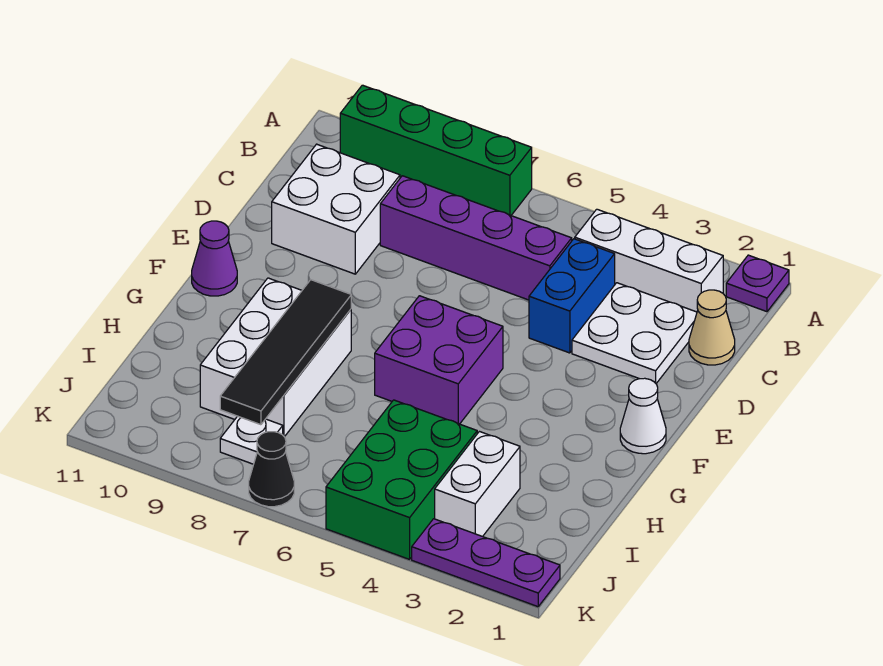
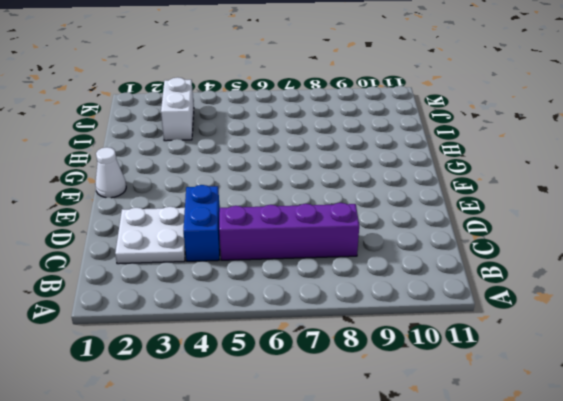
none -> purple plate A1 level 1
none -> green brick A7:A10 level 1
none -> white brick B2:B4 level 1

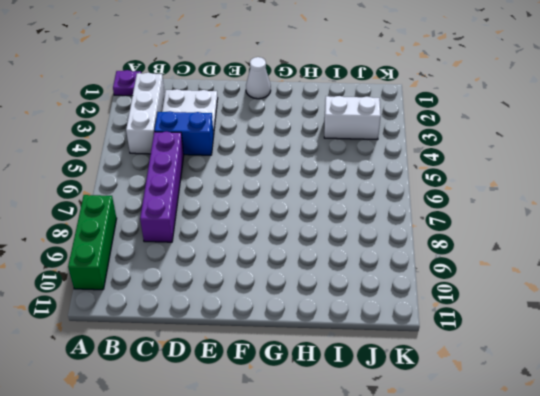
green brick A8:A10 level 1 -> green brick A7:A10 level 1
none -> tan cone C1 level 1
none -> white brick C9:D10 level 1
none -> purple brick F5:G6 level 1

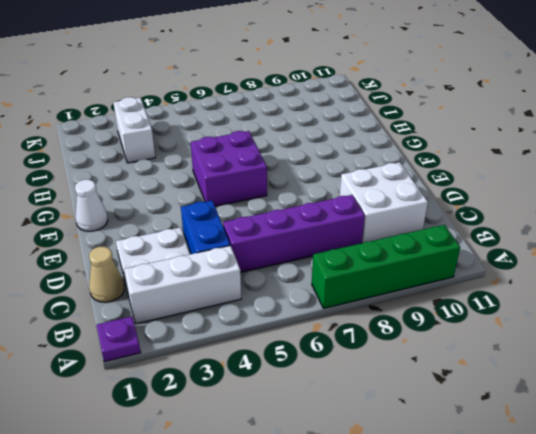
none -> purple cone F11 level 1
none -> white brick G8:I9 level 1
none -> green brick I4:K5 level 1

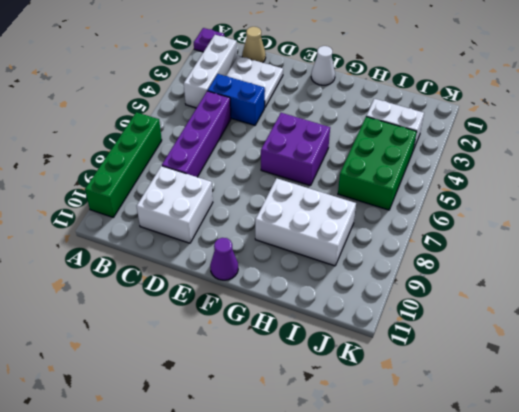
green brick I4:J6 level 1 -> green brick I4:K5 level 1
none -> white plate J8 level 1
none -> purple plate K1:K3 level 1
none -> black cone K7 level 1

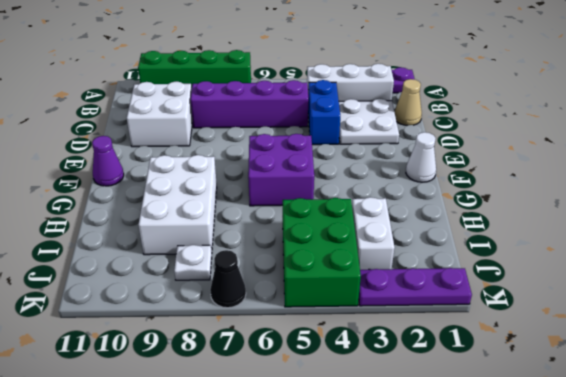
none -> black tile G8:J8 level 2

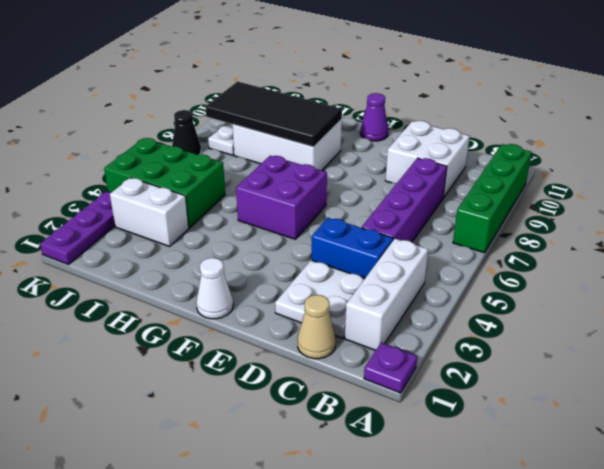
black tile G8:J9 level 2 -> black tile G8:J8 level 2

